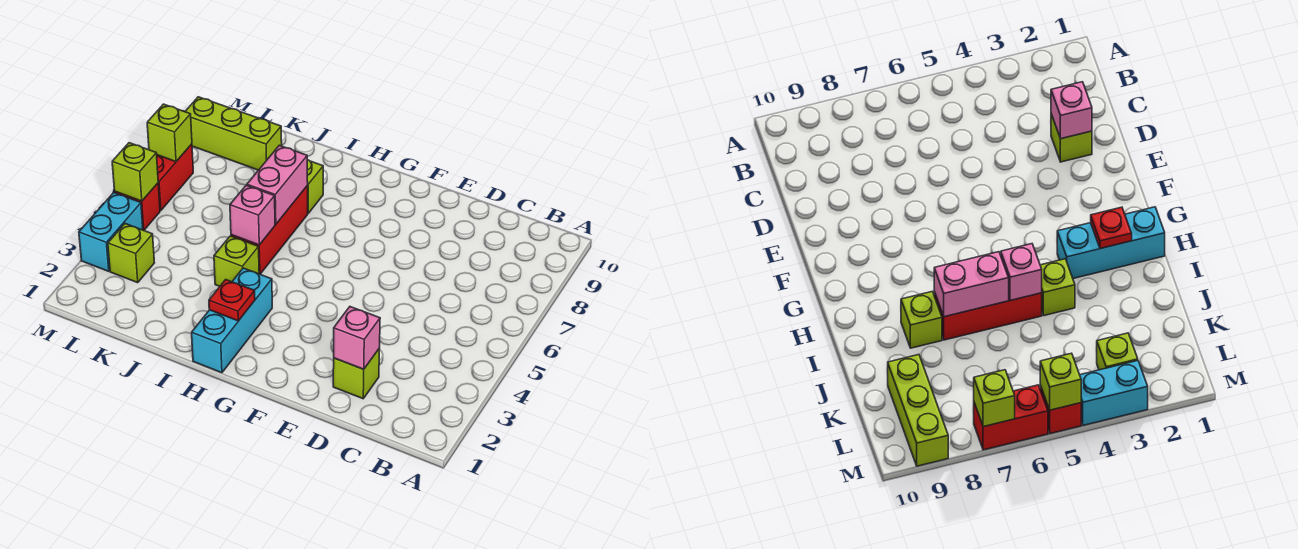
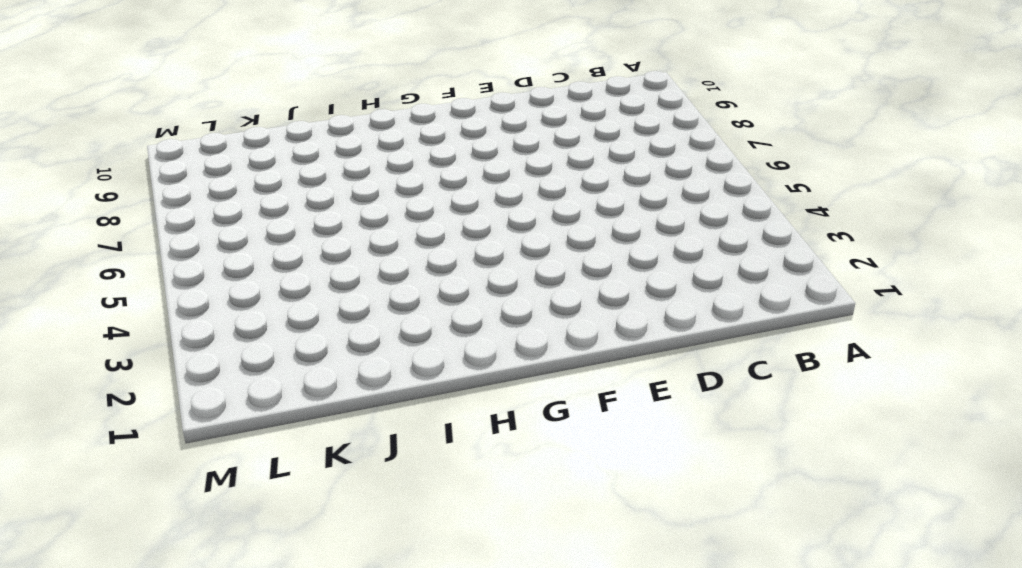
none -> lime brick D2 level 1
none -> cyan brick H1:H3 level 1
none -> lime brick I4 level 1

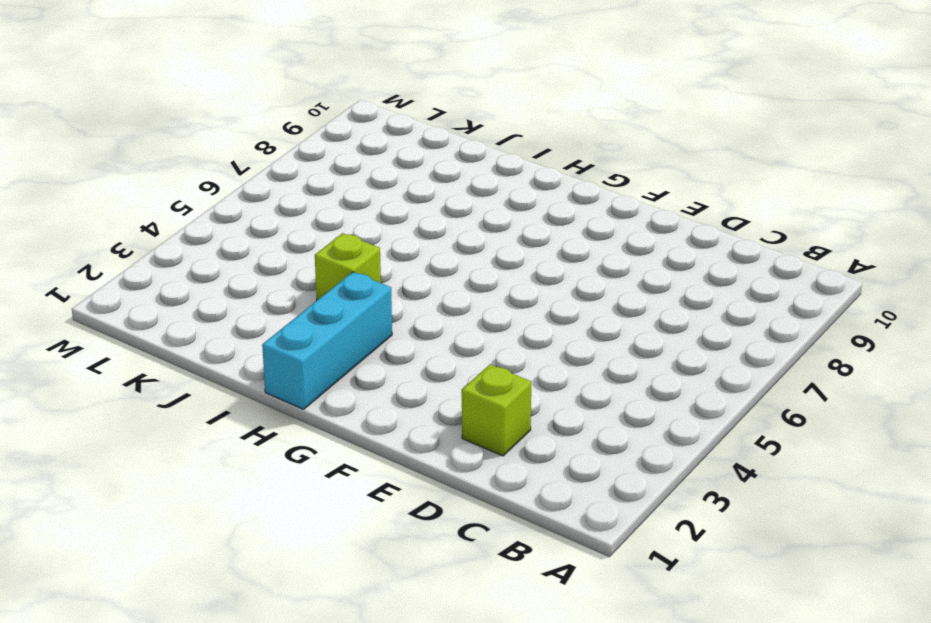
none -> red brick I5:I7 level 1
none -> lime brick I8 level 1
none -> lime brick K9:M9 level 1

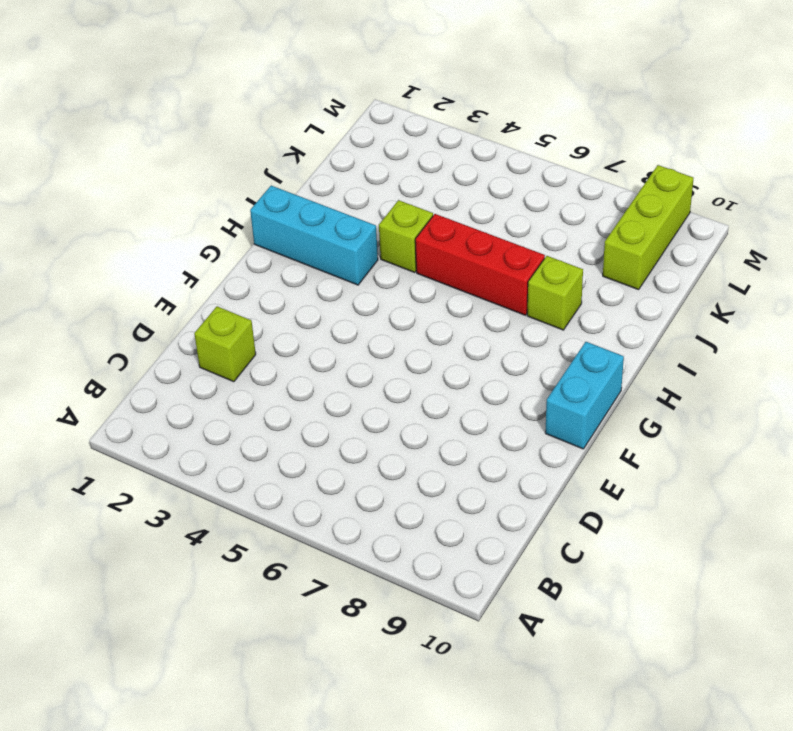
cyan brick F10:G10 level 1 -> cyan brick M3:M4 level 1
none -> lime brick L3 level 1
none -> red brick M5 level 1
none -> red brick M6:M7 level 1

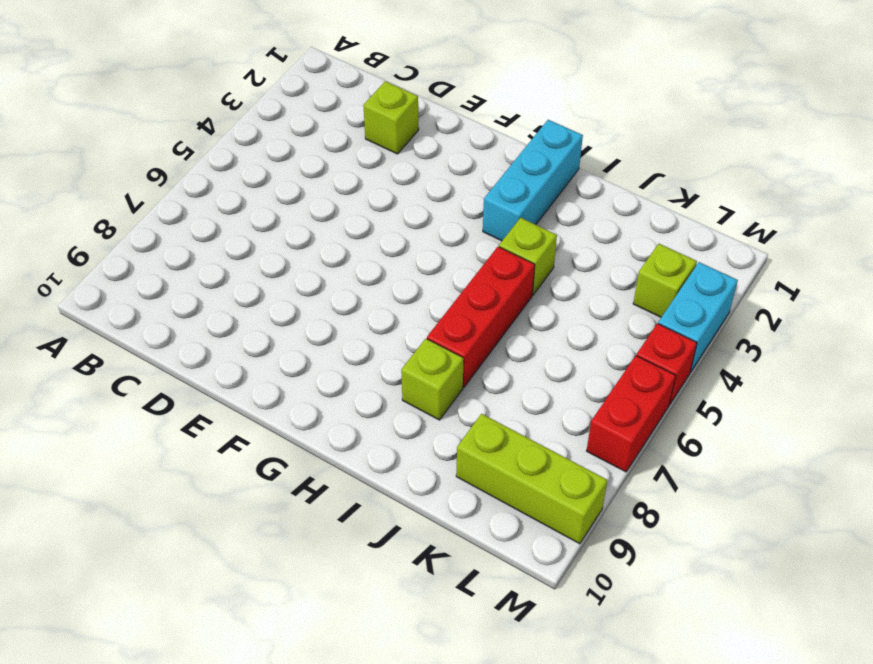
none -> pink brick D2 level 2
none -> red plate H2 level 2
none -> pink brick I5 level 2

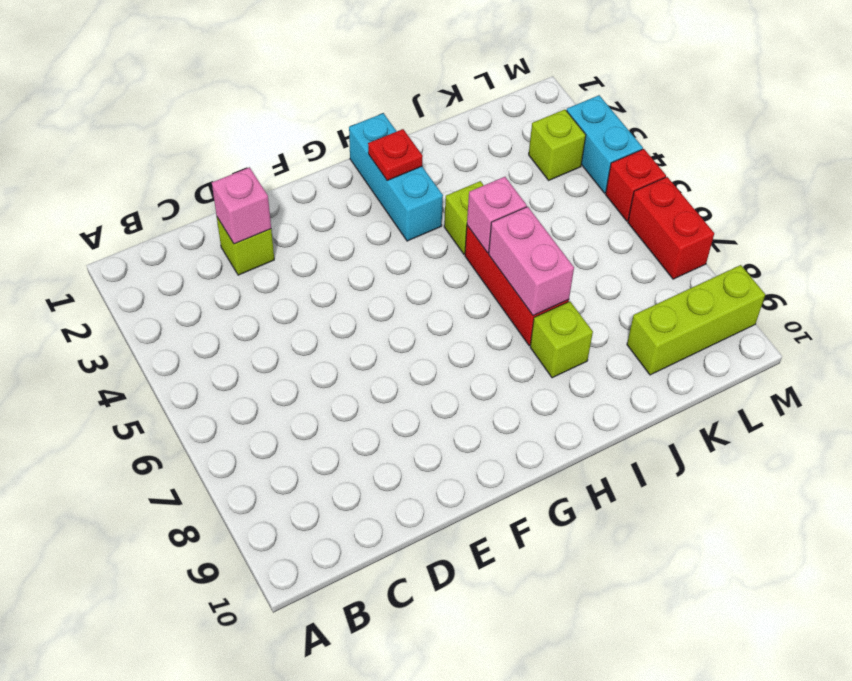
none -> lime brick M5 level 2
none -> lime brick M7 level 2

